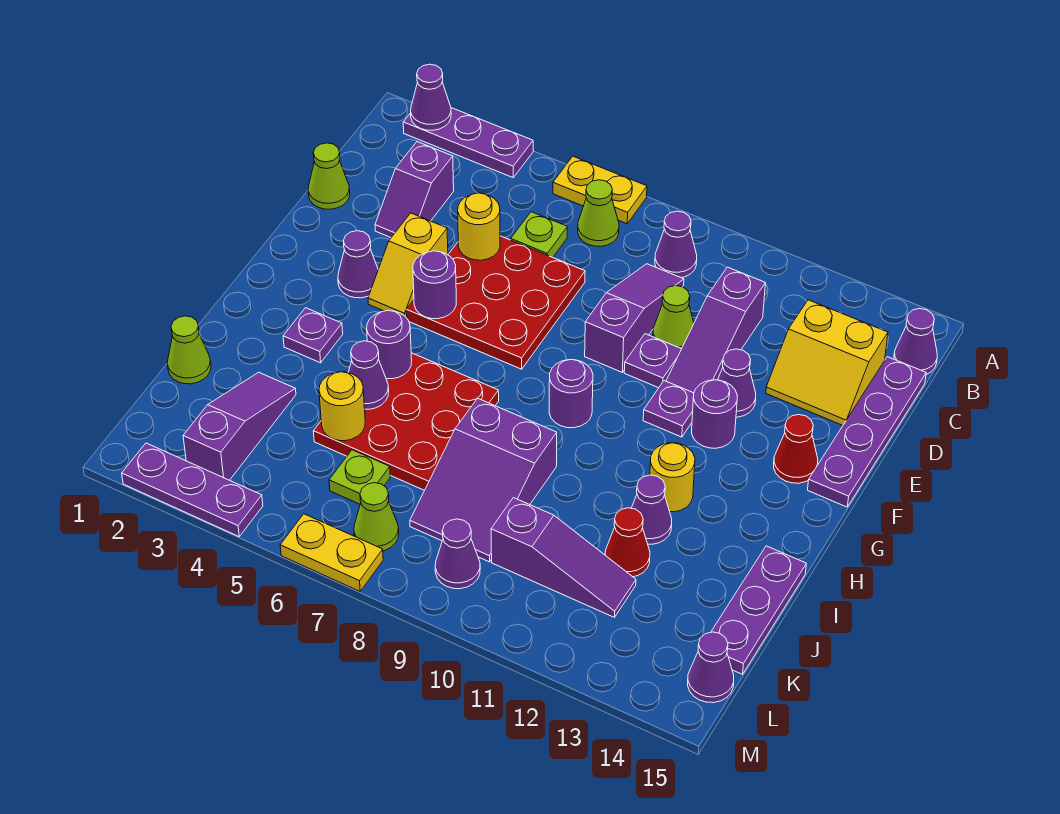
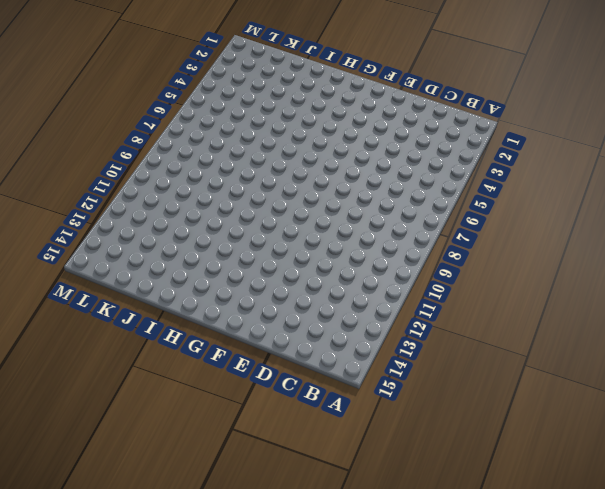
none -> purple plate A2:A4 level 1
none -> yellow plate A6:A7 level 1
none -> lime cone B7 level 1
none -> purple cone B9 level 1

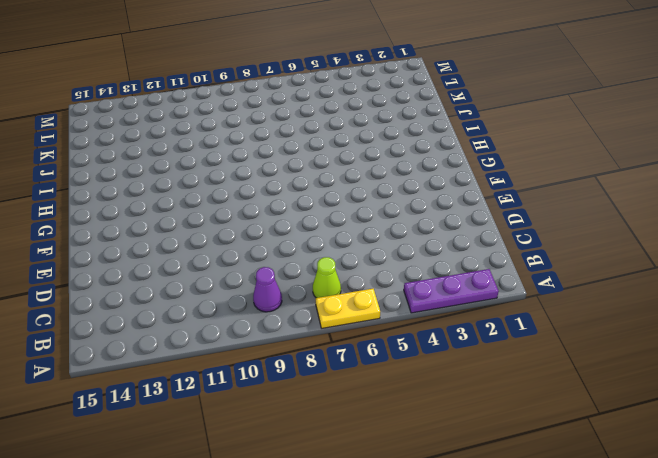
none -> purple cone B15 level 1
none -> purple slope C3:D3 level 1 top C
none -> lime plate C6 level 1
none -> purple slope C9:E9 level 1 top E

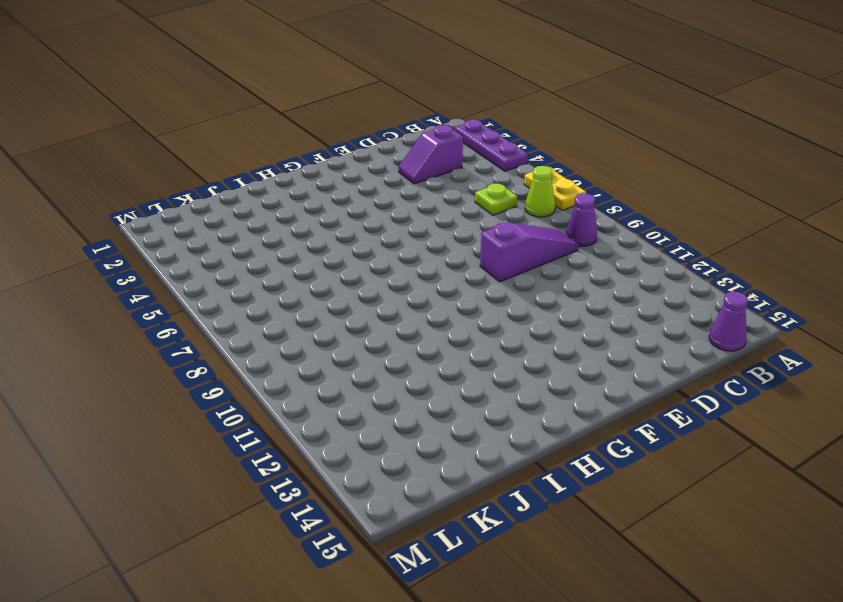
none -> purple slope C11:E11 level 1 top C
none -> yellow slope C13:D14 level 1 top C
none -> purple plate C15:F15 level 1
none -> lime cone D1 level 1

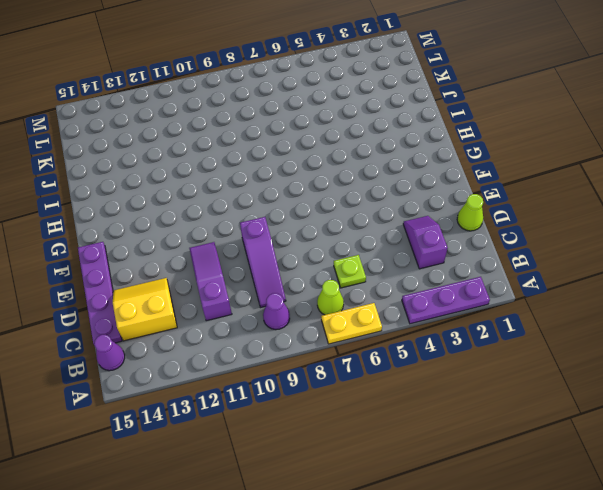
none -> red plate D5:F7 level 1
none -> lime cone D10 level 1
none -> yellow slope E4:F4 level 1 top E
none -> purple plate E10 level 1

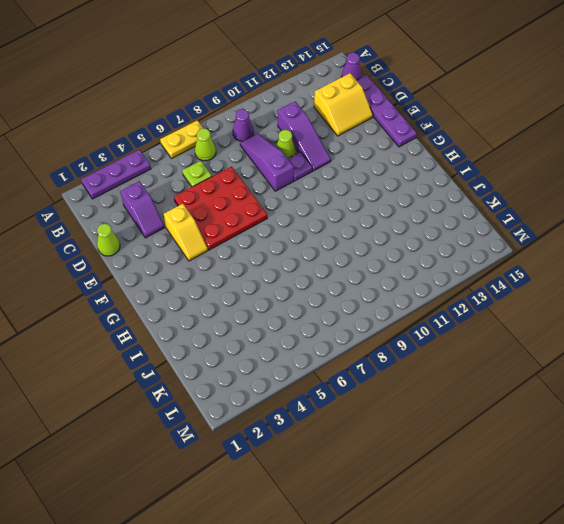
none -> purple cone E12 level 1
none -> purple cone F3 level 1
none -> purple plate F11 level 1
none -> purple round brick F12 level 1

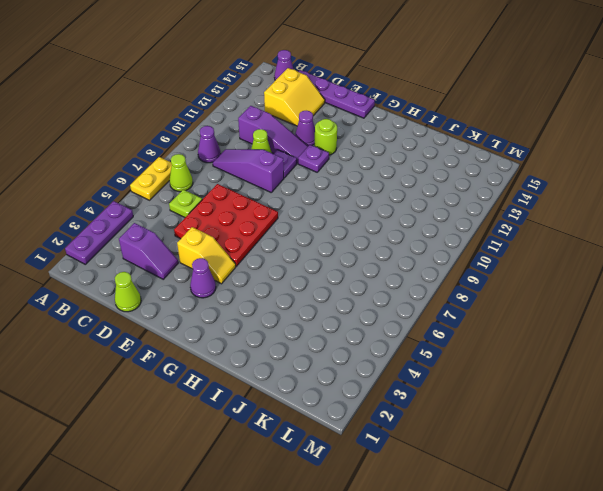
lime round brick F12 level 1 -> purple round brick F12 level 1
none -> red cone F14 level 1
none -> purple round brick G9 level 1
none -> purple plate H3 level 1
none -> red plate H5:J7 level 1

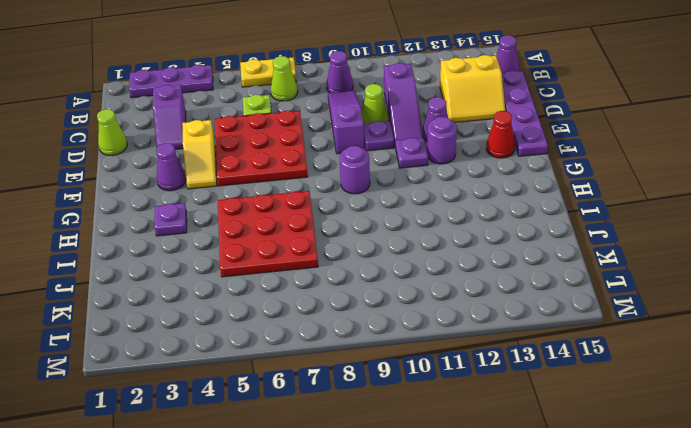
none -> yellow round brick H12 level 1
none -> purple slope I8:K9 level 1 top I
none -> purple cone I12 level 1
none -> purple plate I15:K15 level 1

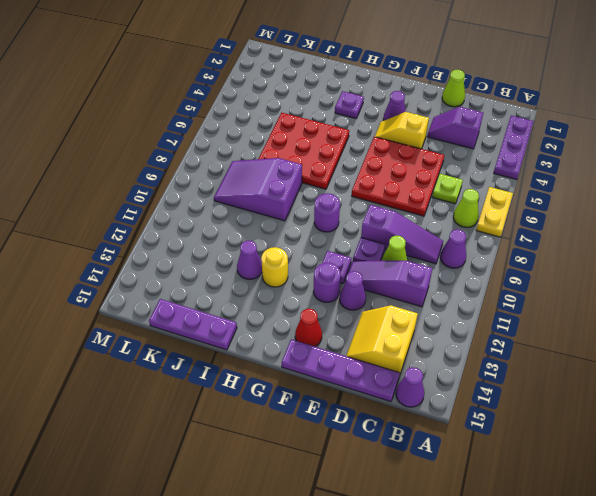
none -> lime cone J1 level 1
none -> purple slope J3:L3 level 1 top L
none -> red cone J12 level 1
none -> lime plate K6 level 1

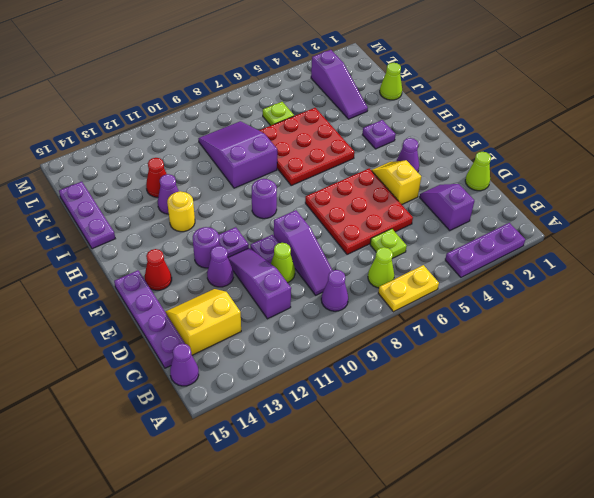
none -> purple slope K10:K12 level 1 top 10
none -> lime cone L7 level 1
none -> purple cone L9 level 1
none -> purple cone L15 level 1

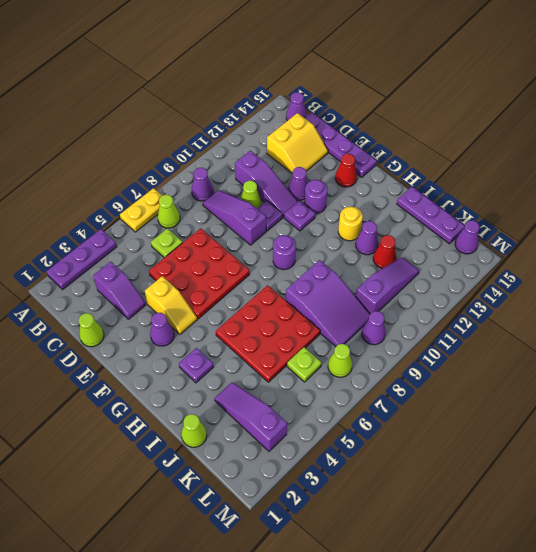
none -> purple plate M2:M4 level 1
none -> yellow plate M6:M7 level 1
none -> purple cone A2 level 2
none -> yellow round brick D5 level 2

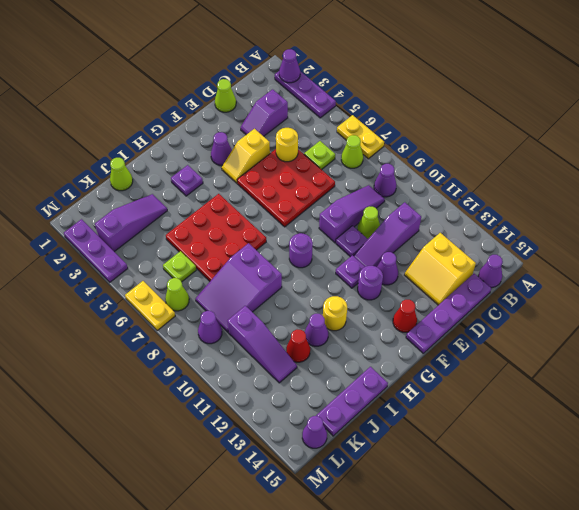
none -> purple round brick F5 level 2
none -> purple round brick H5 level 2
none -> purple cone I5 level 2
none -> yellow round brick J5 level 2

